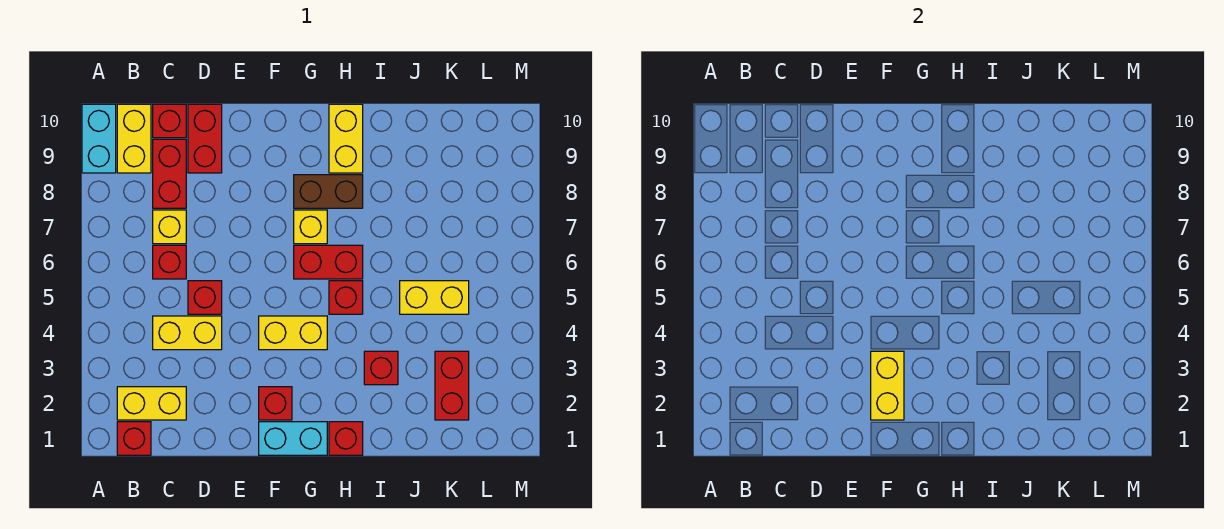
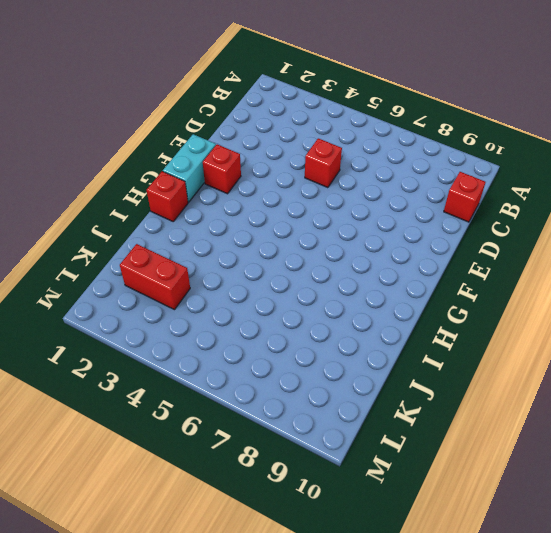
none -> cyan brick A9:A10 level 1
none -> red brick B1 level 1
none -> yellow brick B2:C2 level 1

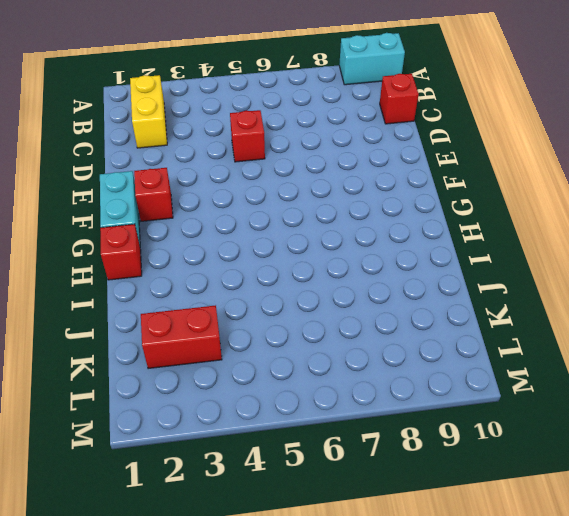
none -> red brick B1 level 1
none -> yellow brick B9:B10 level 1
none -> yellow brick C4:D4 level 1

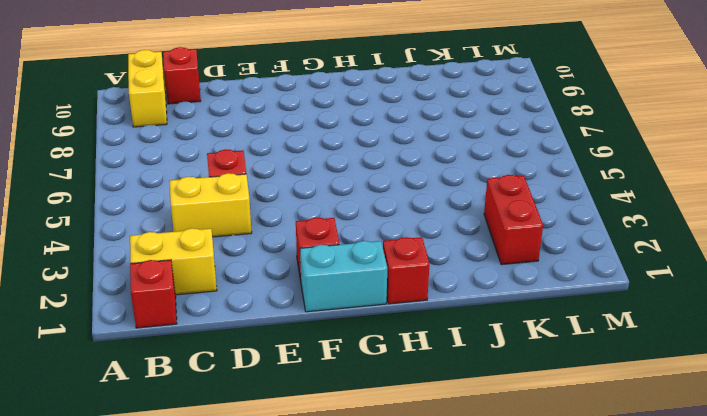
none -> cyan brick A9:A10 level 1
none -> red brick C6 level 1
none -> yellow brick C7 level 1

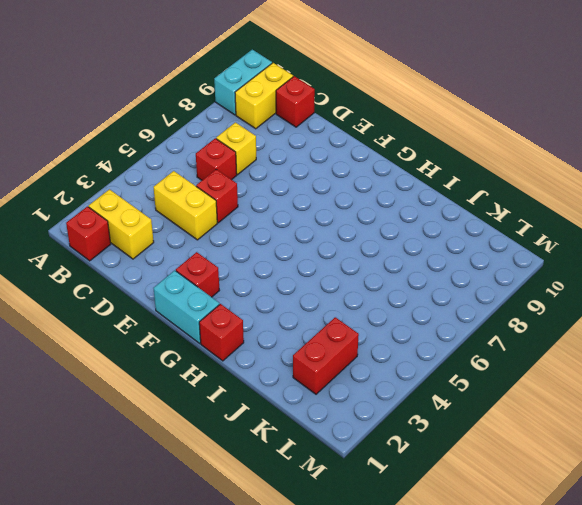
none -> red brick C8:C9 level 1
none -> red brick D9:D10 level 1
none -> yellow brick F4:G4 level 1

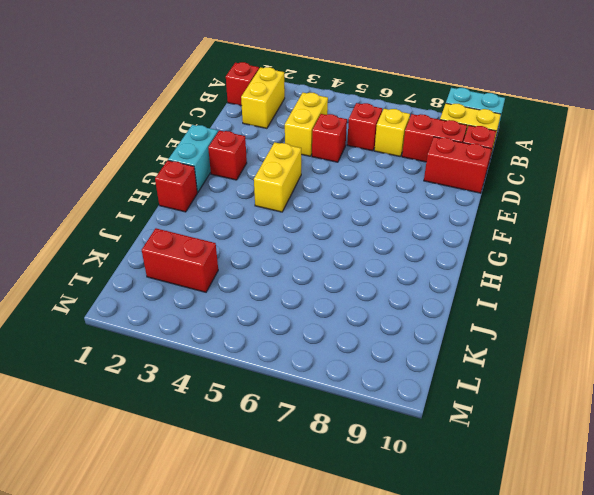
none -> red brick G6:H6 level 1
none -> yellow brick G7 level 1
none -> brown brick G8:H8 level 1

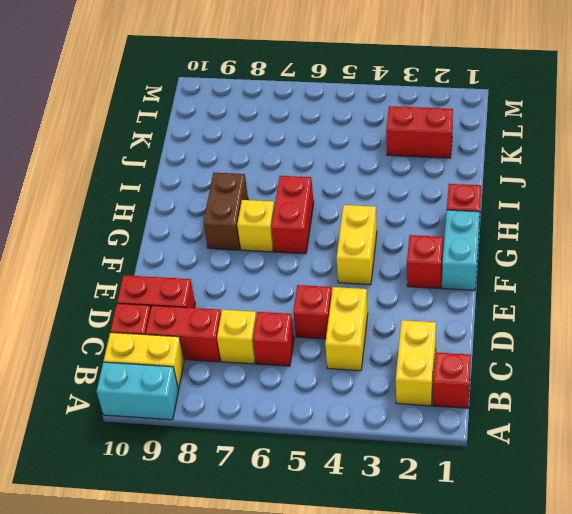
none -> red brick H5 level 1
none -> yellow brick H9:H10 level 1
none -> red brick I3 level 1

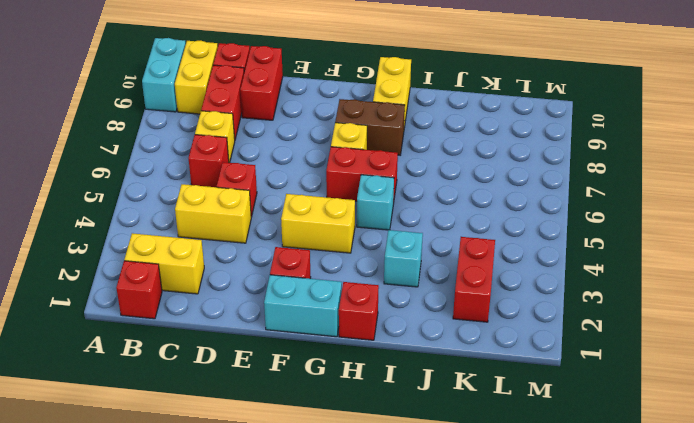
cyan brick H5 level 1 -> red brick H5 level 1
cyan brick I3 level 1 -> red brick I3 level 1
none -> yellow brick J5:K5 level 1
none -> yellow brick F2:F3 level 2

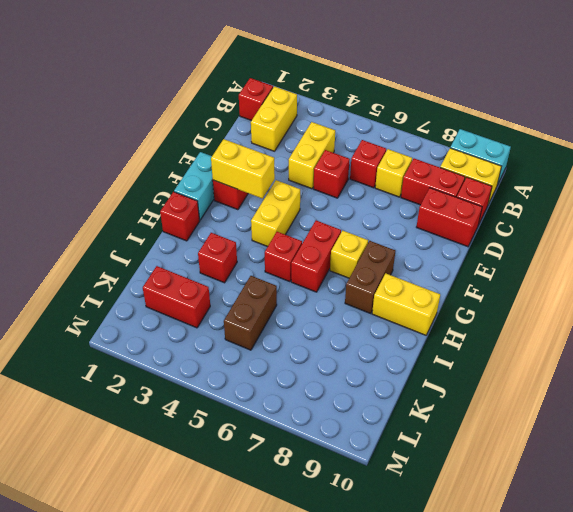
brown brick J5:K5 level 1 -> yellow brick J5:K5 level 1

